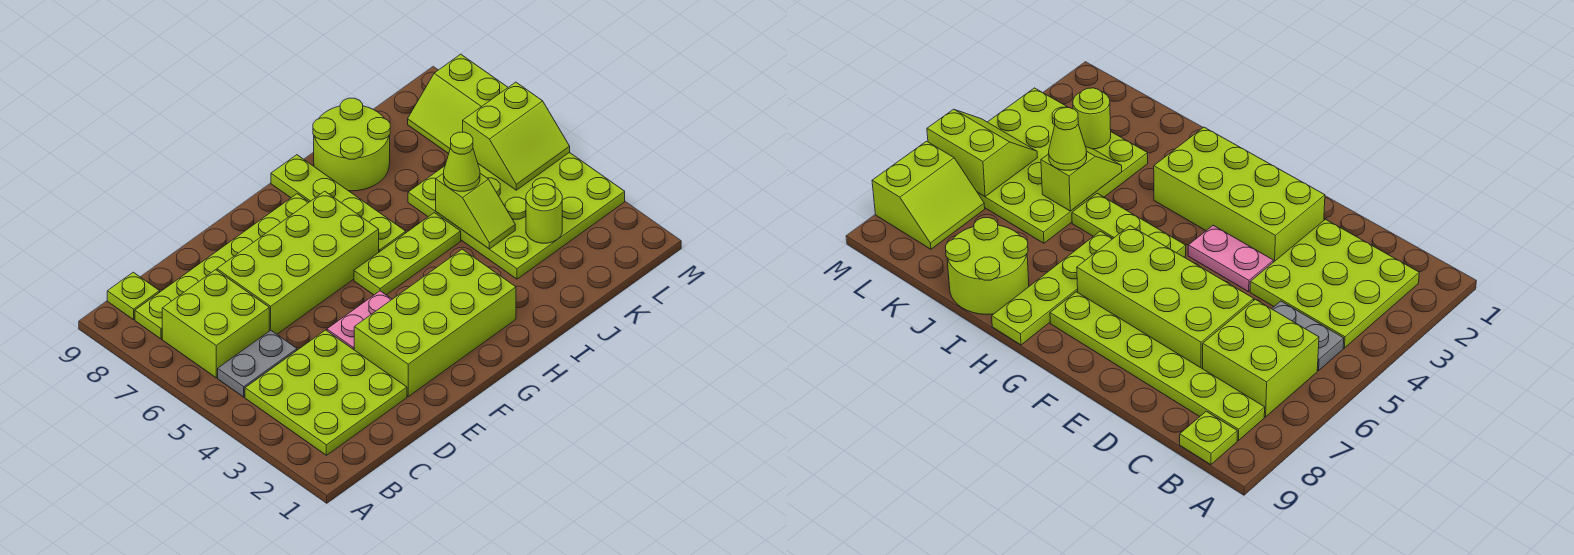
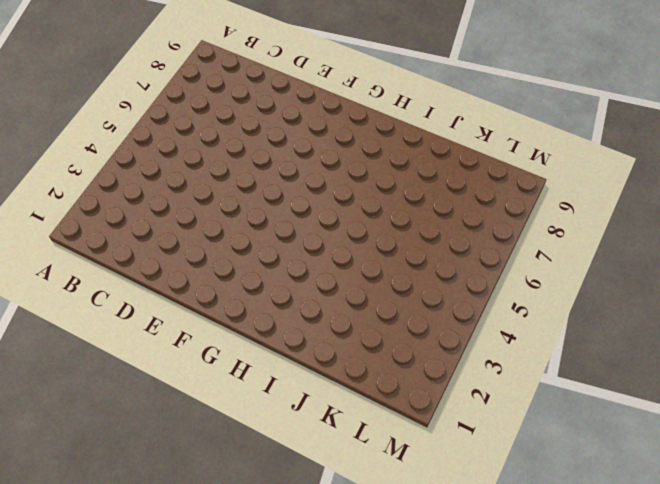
none -> lime plate B2:D4 level 1
none -> grey plate B5:C5 level 1
none -> lime brick B6:C7 level 1

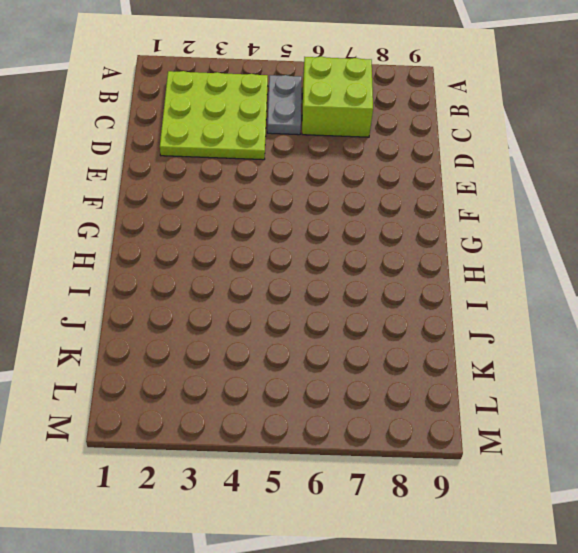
none -> lime plate B8:G8 level 1
none -> lime plate B9 level 1
none -> lime brick D6:G7 level 1

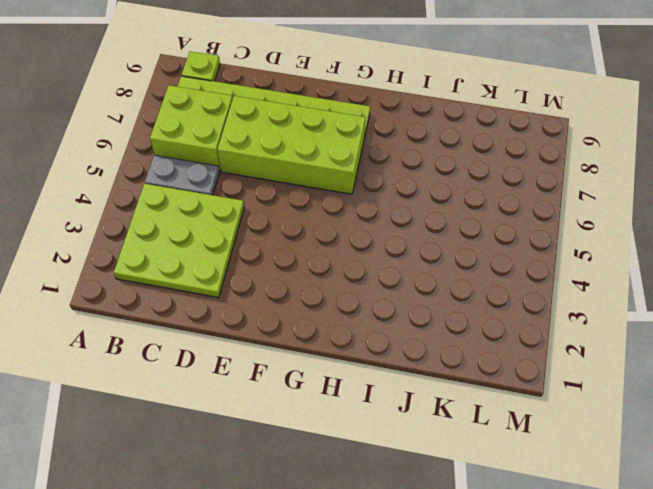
none -> lime brick E2:H3 level 1
none -> pink plate E4:F4 level 1
none -> lime plate G5:I5 level 1

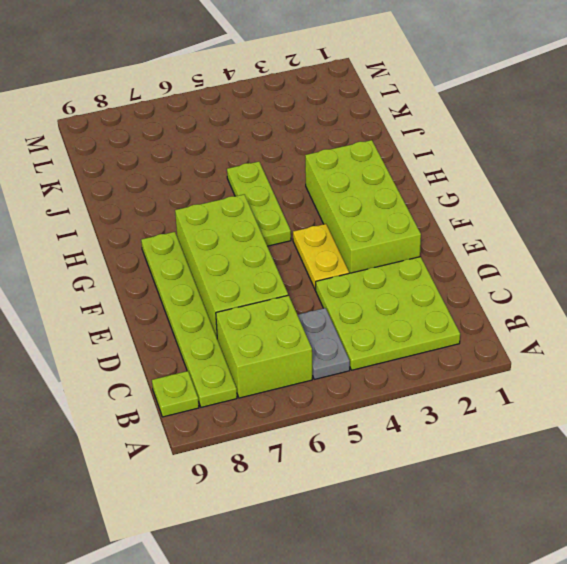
yellow plate E4:F4 level 1 -> pink plate E4:F4 level 1
none -> lime plate H6:H9 level 1
none -> lime round brick I8:J9 level 1
none -> lime plate J3:M6 level 1

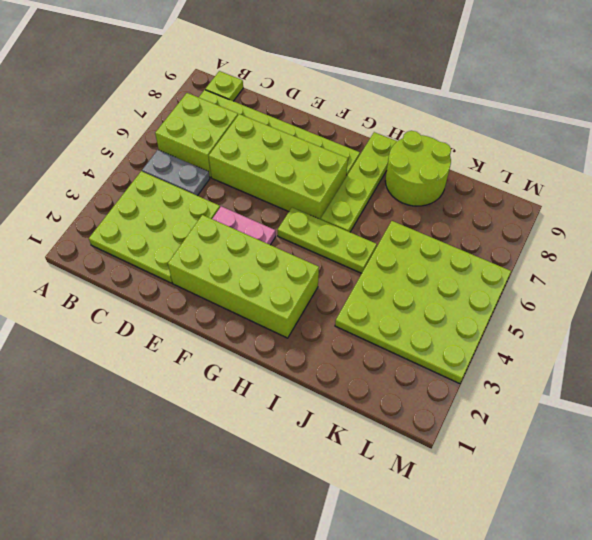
none -> lime slope L7:M8 level 1 top M
none -> lime slope J4:J5 level 2 top 5
none -> lime round brick K3 level 2

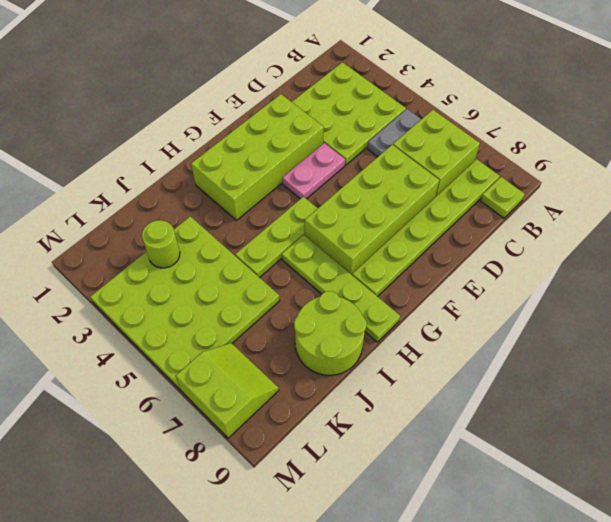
none -> lime slope J4:J5 level 2 top 5
none -> lime slope L5:M6 level 2 top 6
none -> lime cone J5 level 3

